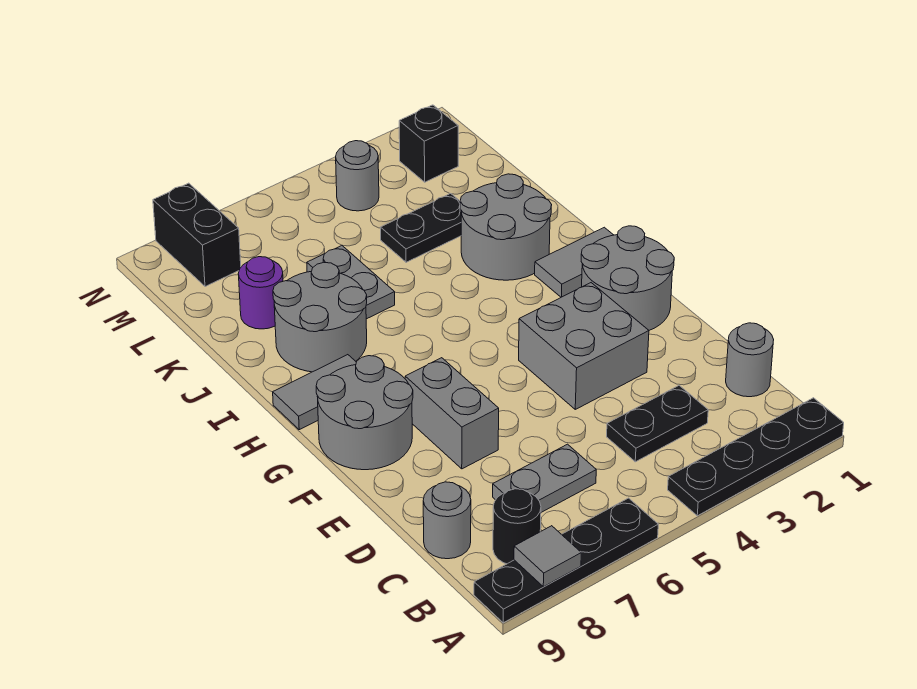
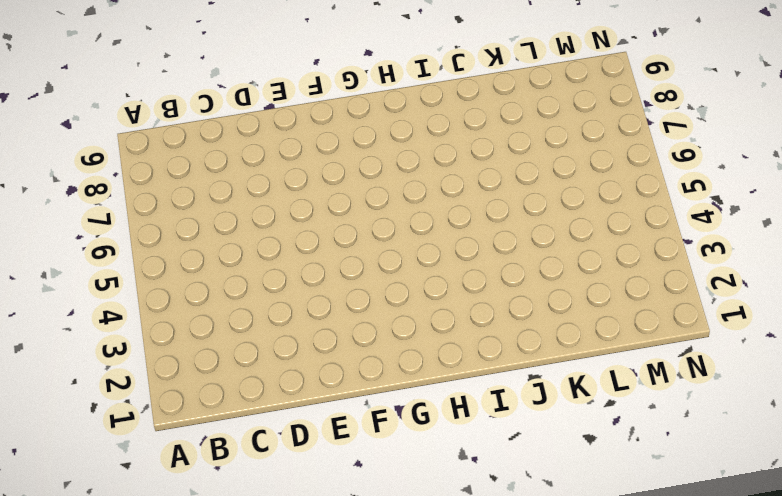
none -> black plate A1:A4 level 1
none -> black plate A6:A9 level 1
none -> black round brick B8 level 1

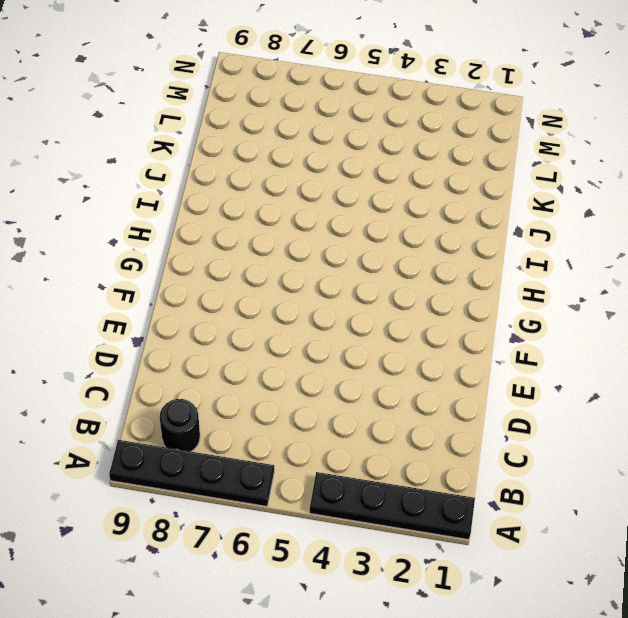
none -> grey round brick C1 level 1
none -> black plate C3:C4 level 1
none -> grey plate C6:C7 level 1

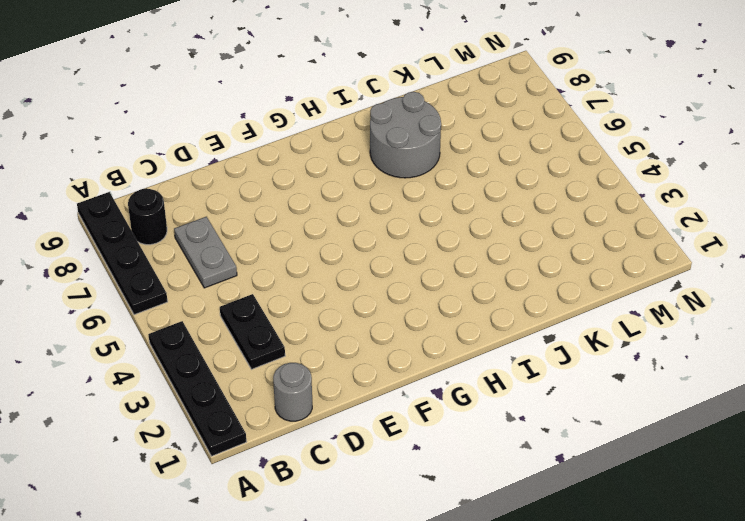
none -> grey round brick C9 level 1
none -> grey brick E3:F4 level 1
none -> grey brick E7:F7 level 1

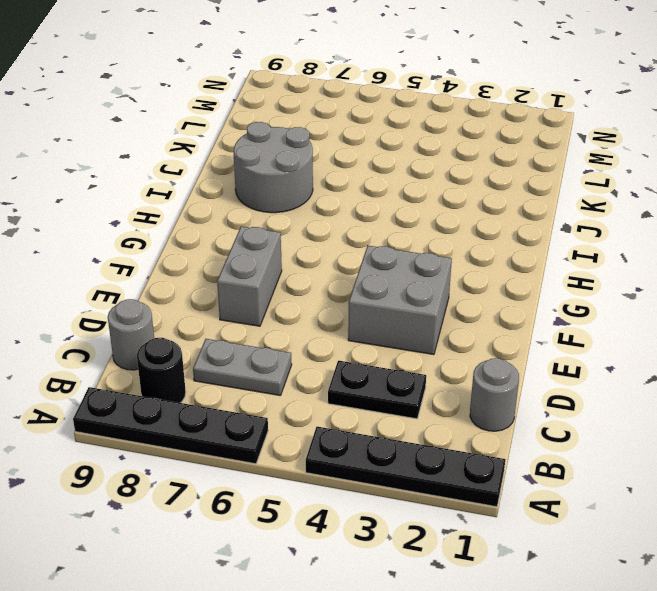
none -> grey round brick F1:G2 level 1
none -> grey round brick F8:G9 level 1
none -> grey tile H1:H2 level 1

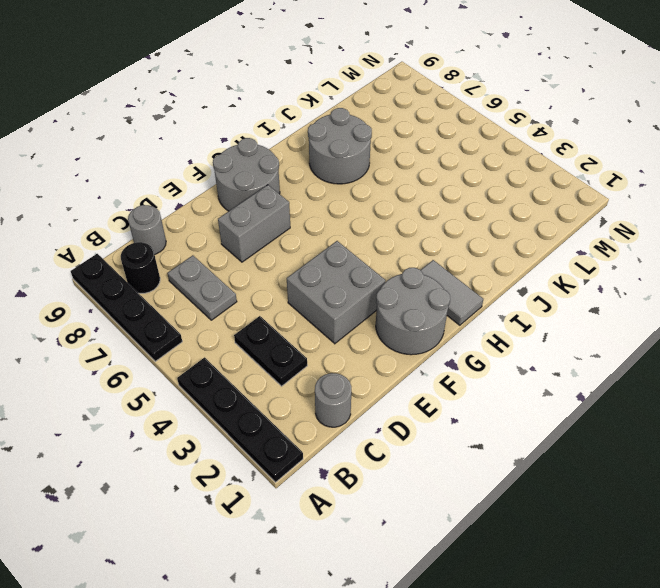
none -> grey tile H8:H9 level 1
none -> grey round brick I2:J3 level 1
none -> grey plate J6:K6 level 1

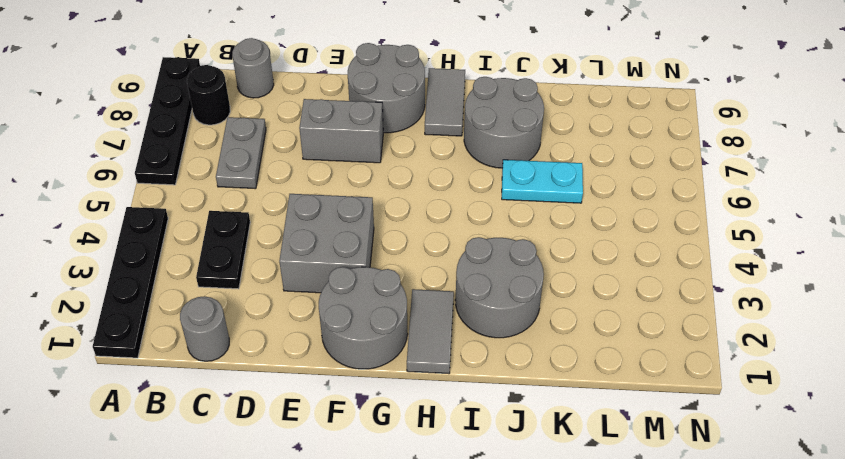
cyan plate J6:K6 level 1 -> grey plate J6:K6 level 1
none -> black plate K3:K4 level 1
none -> purple round brick K8 level 1
none -> black brick M2 level 1

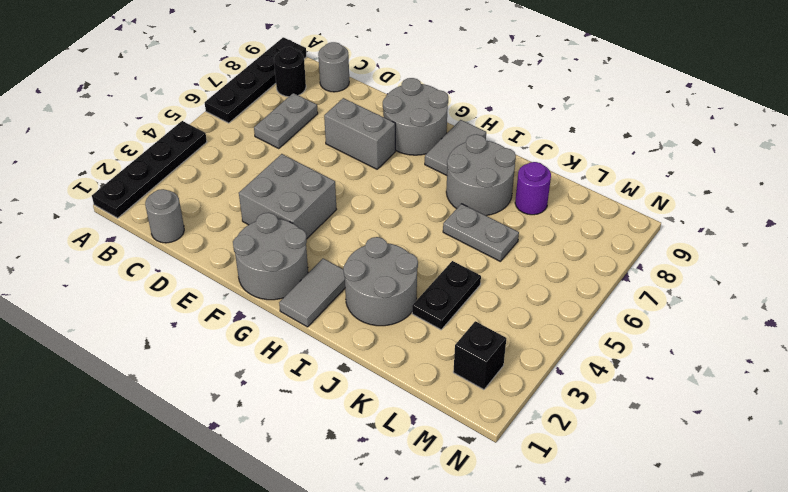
none -> black plate C3:C4 level 1
none -> grey round brick M4 level 1
none -> black brick M8:N8 level 1

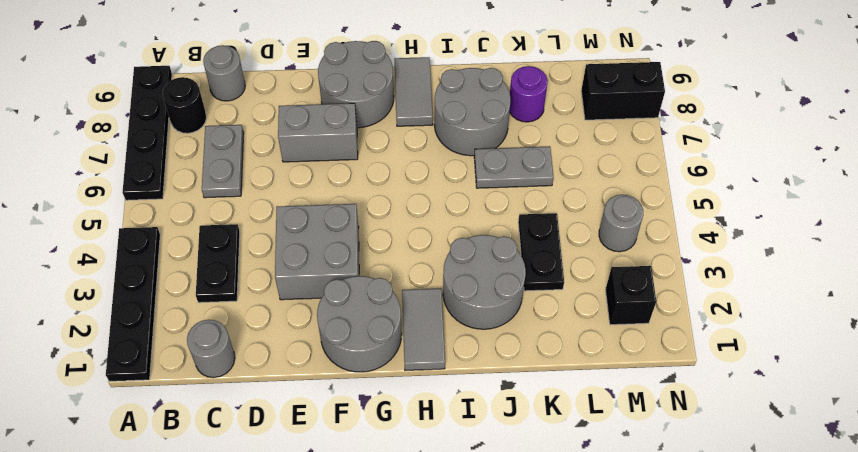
none -> grey tile A8 level 2

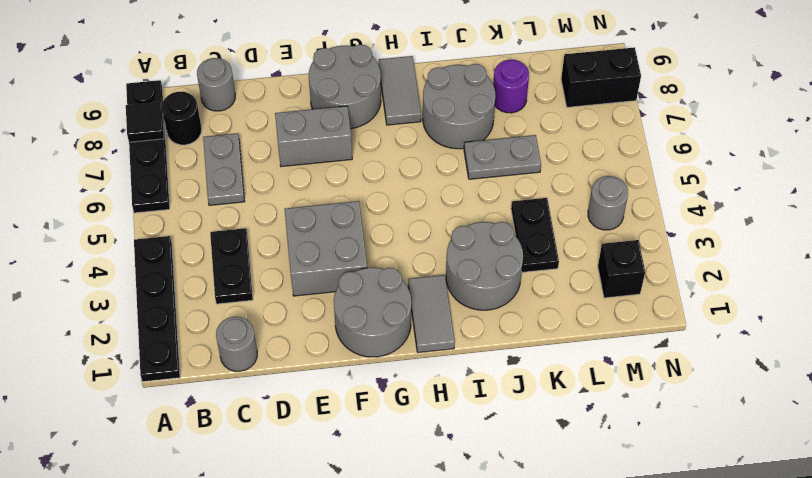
black tile A8 level 2 -> grey tile A8 level 2

